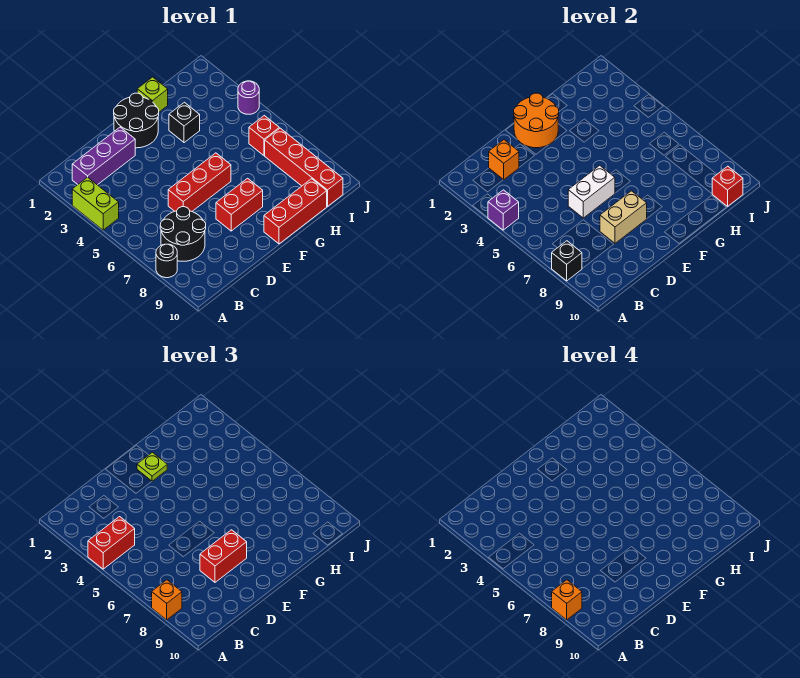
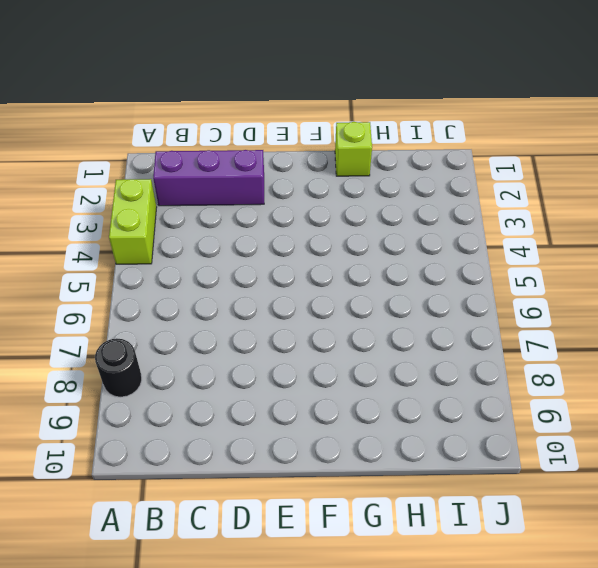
none -> black round brick B7:C8 level 1
none -> red brick D6:F6 level 1
none -> black round brick E1:F2 level 1

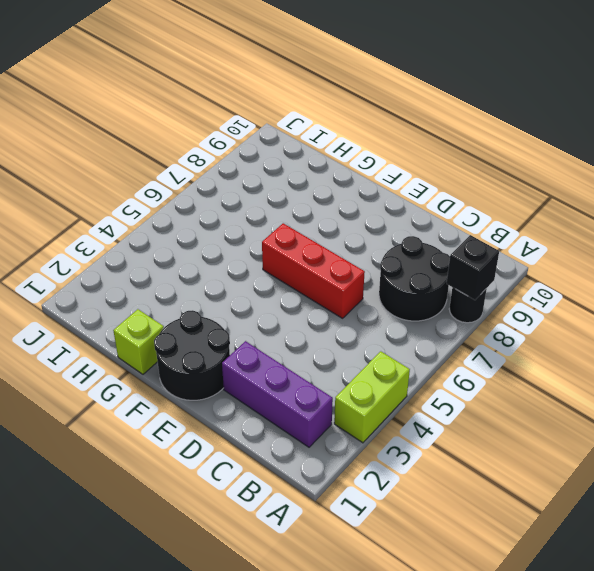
none -> red brick E8:F8 level 1
none -> red brick F10:H10 level 1
none -> black brick G3 level 1

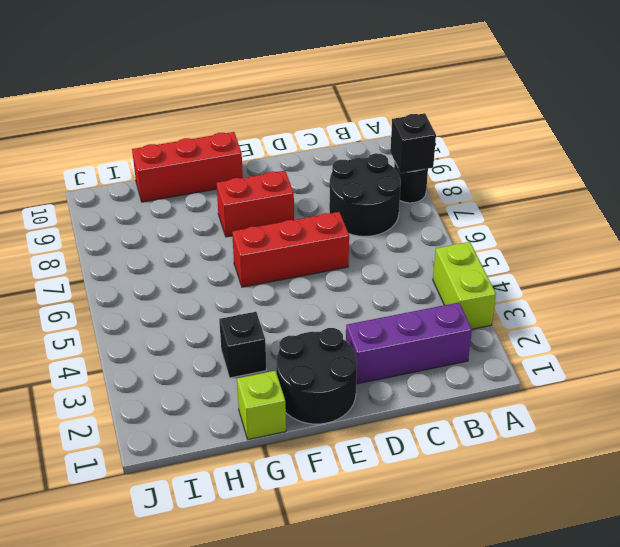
none -> red brick I6 level 1
none -> red brick I7:I10 level 1
none -> purple round brick J4 level 1

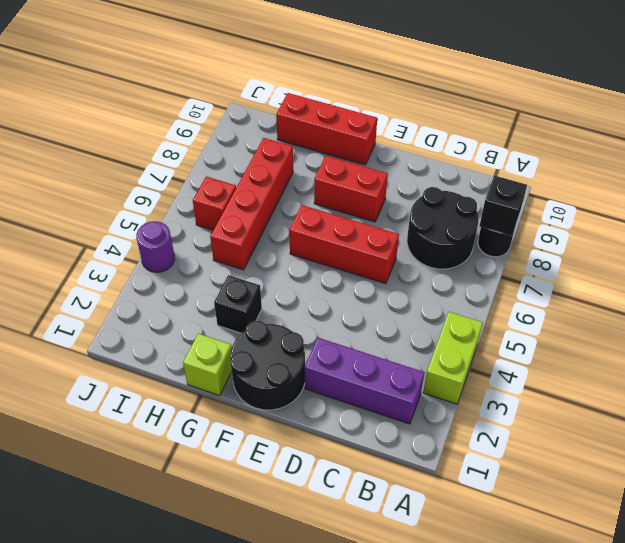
red brick H5:H8 level 1 -> red brick I7:I10 level 1
none -> purple brick A4 level 2
none -> orange brick C2 level 2
none -> white brick D6:E6 level 2

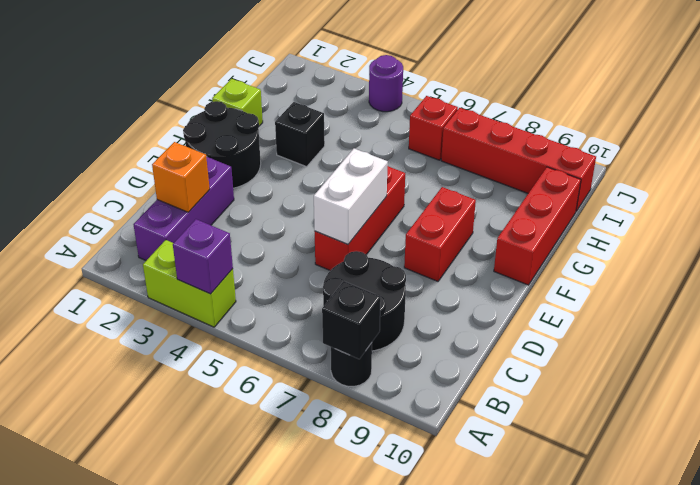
none -> tan brick D8:E8 level 2
none -> orange round brick E1:F2 level 2
none -> red brick I10 level 2

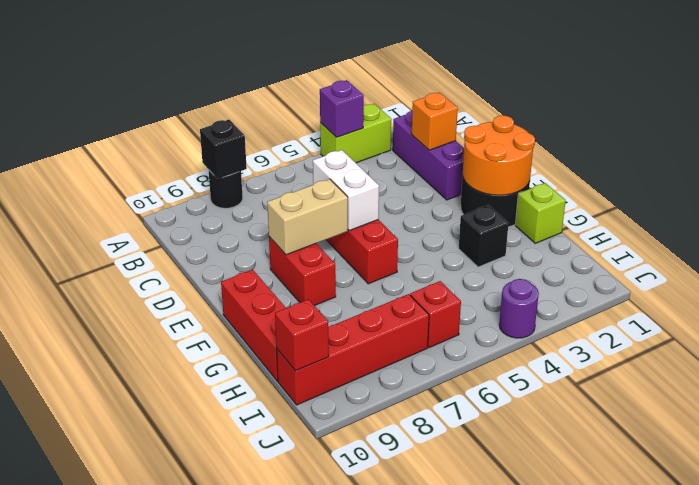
tan brick E7:E8 level 2 -> tan brick D8:E8 level 2
none -> black round brick B7:C8 level 1
none -> red brick A4:B4 level 3
none -> orange brick A8 level 3

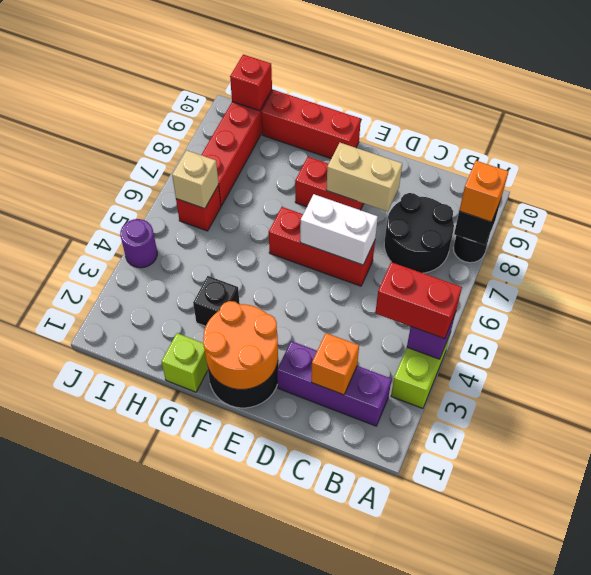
tan brick I6 level 2 -> none
none -> red brick D8:E8 level 3
none -> lime plate F2 level 3
none -> orange brick A8 level 4

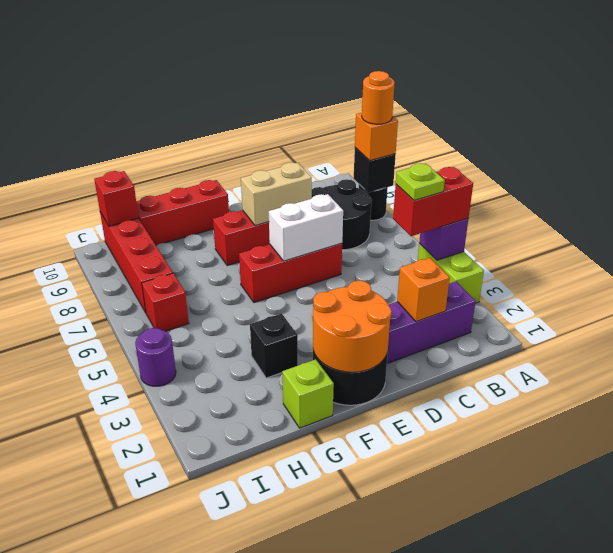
orange round brick A8 level 4 -> orange brick A8 level 4
lime plate B4 level 4 -> lime plate F2 level 3
none -> red brick D8:E8 level 3

